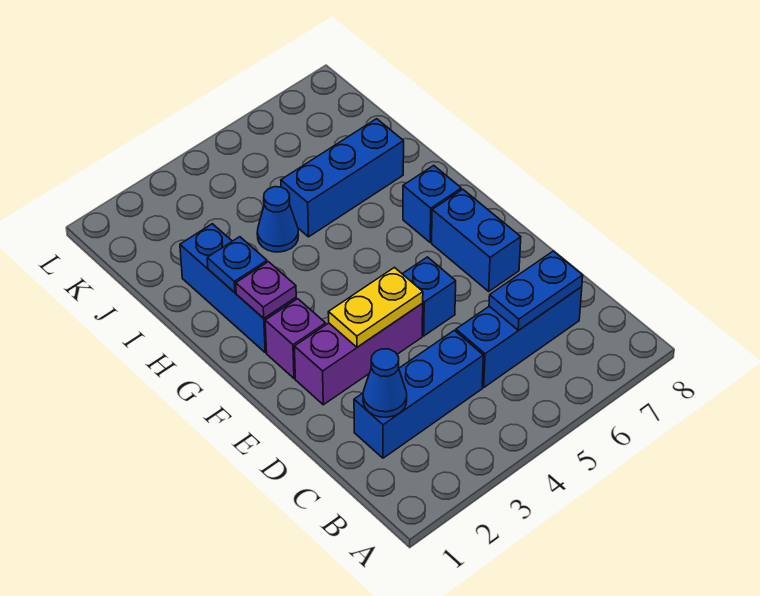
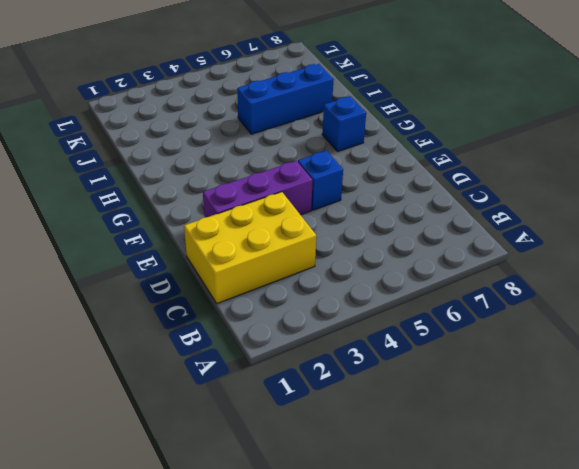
yellow brick C1:D3 level 1 -> blue brick C2:C4 level 1
none -> blue brick C5:C7 level 1
none -> blue brick E7:F7 level 1
none -> purple brick F2 level 1

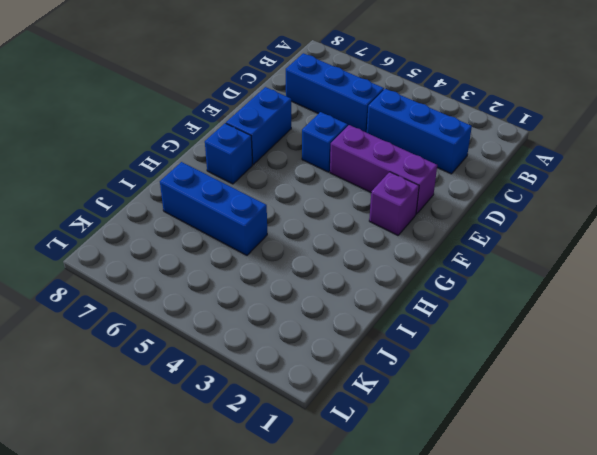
none -> blue brick G2:I2 level 1
none -> blue cone I4 level 1
none -> blue cone C2 level 2

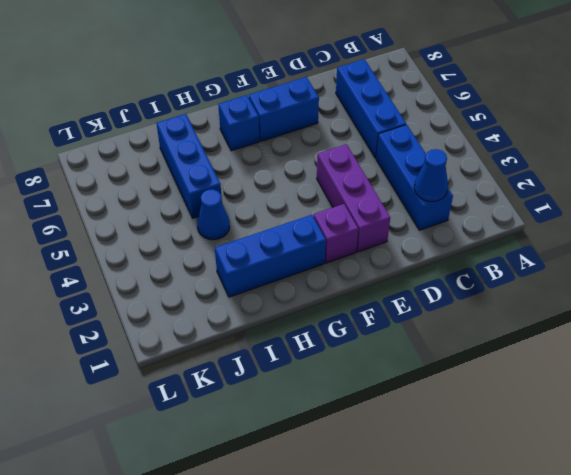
none -> blue brick E5 level 1
none -> blue plate C6:C7 level 2
none -> yellow plate E3:E4 level 2

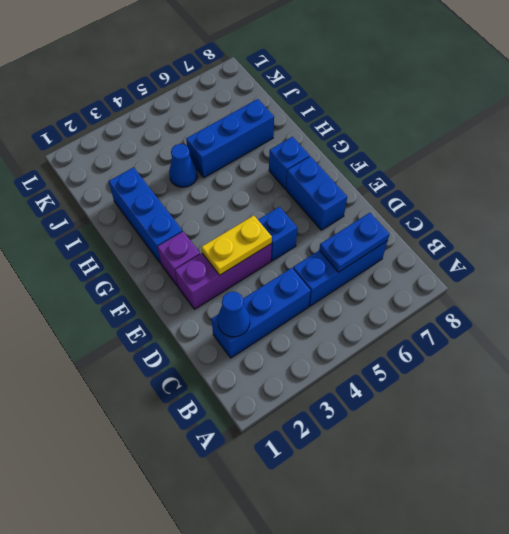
none -> purple plate G2 level 2
none -> blue plate H2 level 2

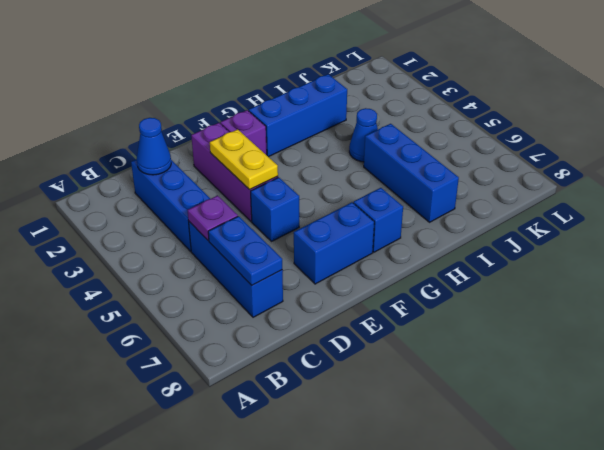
purple plate C5 level 2 -> purple plate G2 level 2
none -> blue plate H2 level 2

